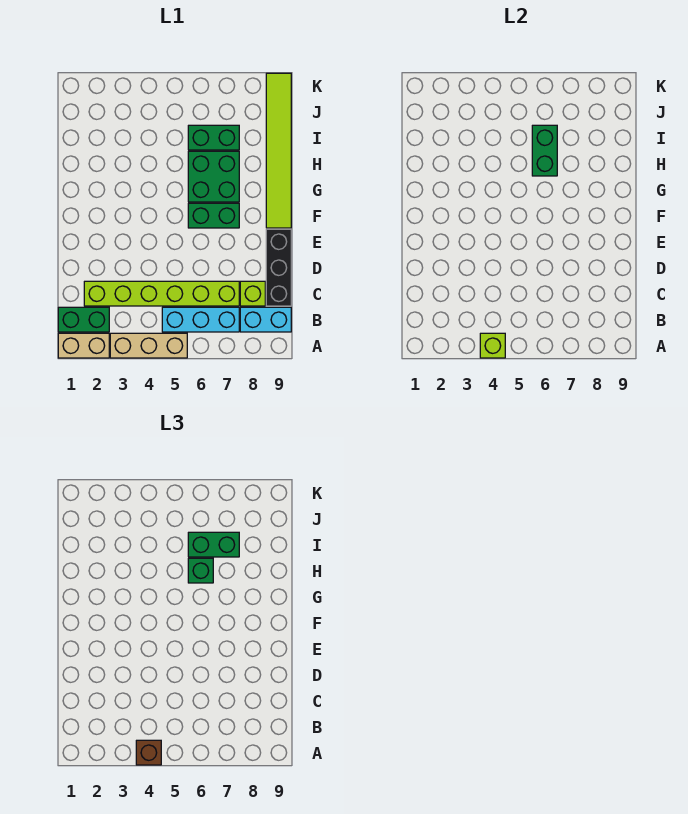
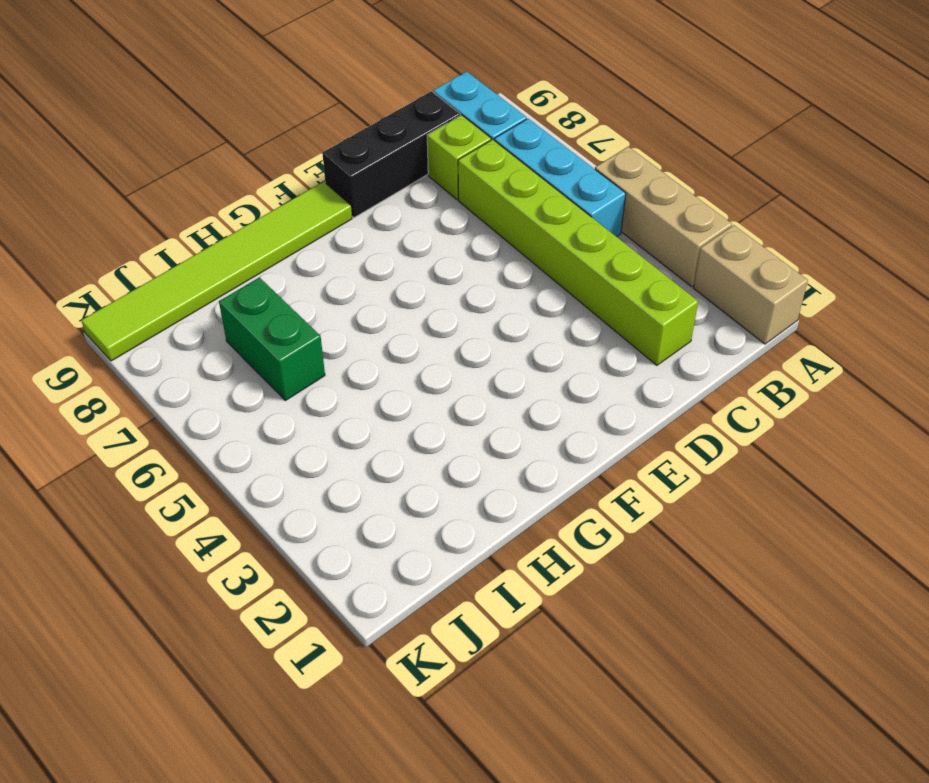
none -> green brick B1:B2 level 1
none -> green brick F6:F7 level 1
none -> green brick G6:H7 level 1

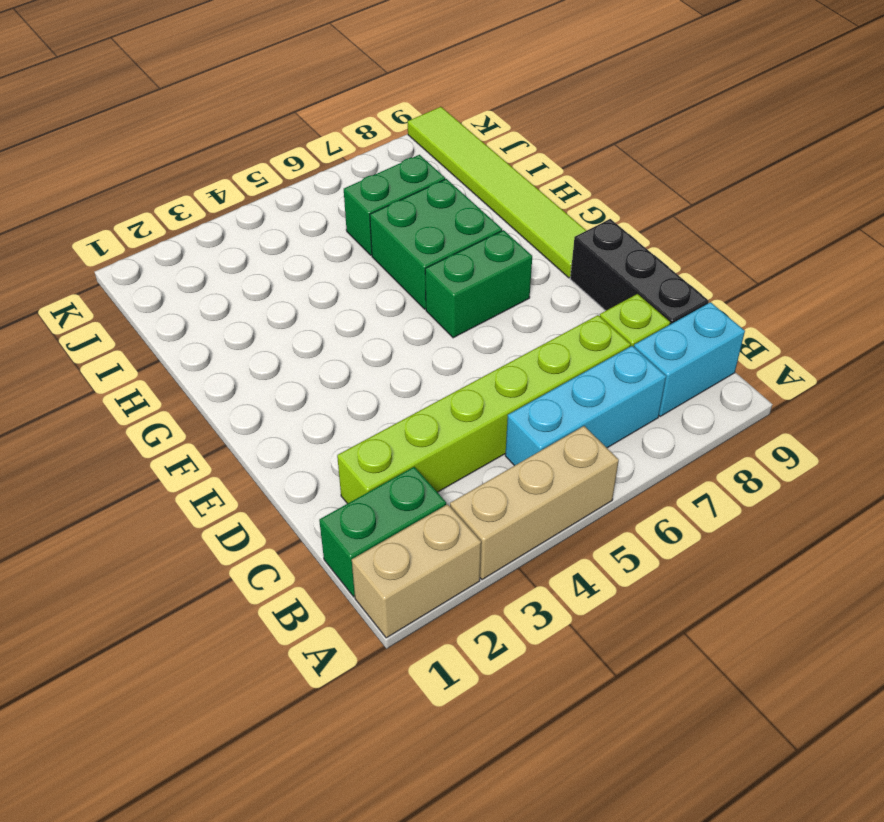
none -> lime brick A4 level 2
none -> green brick H6:I6 level 2
none -> brown brick A4 level 3

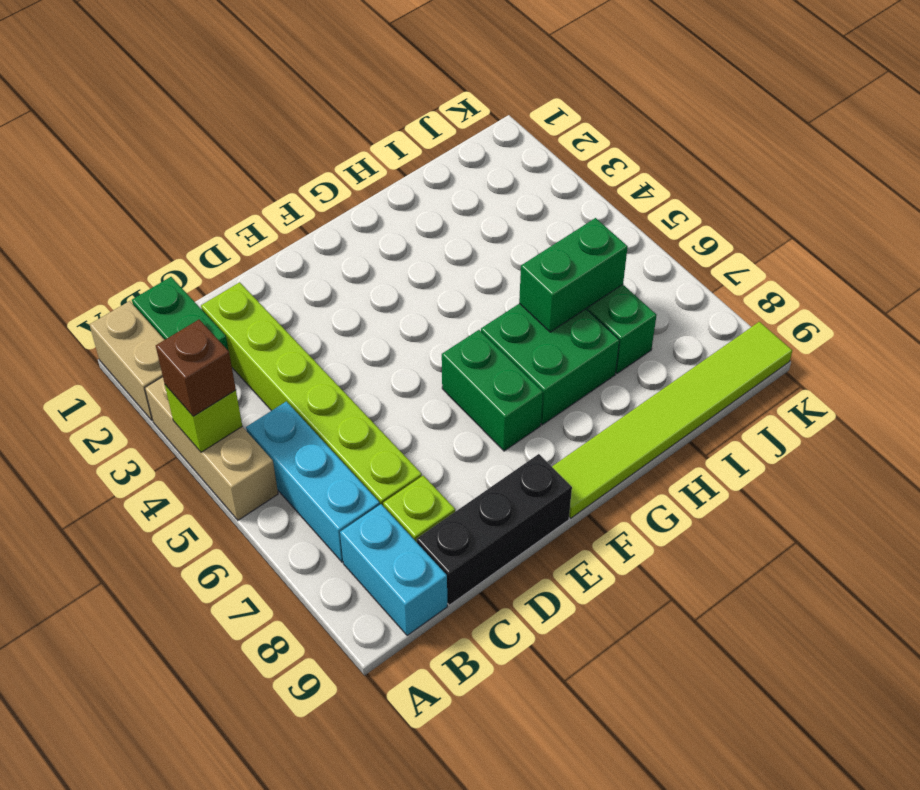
none -> green brick H6 level 3
none -> green brick I6:I7 level 3

